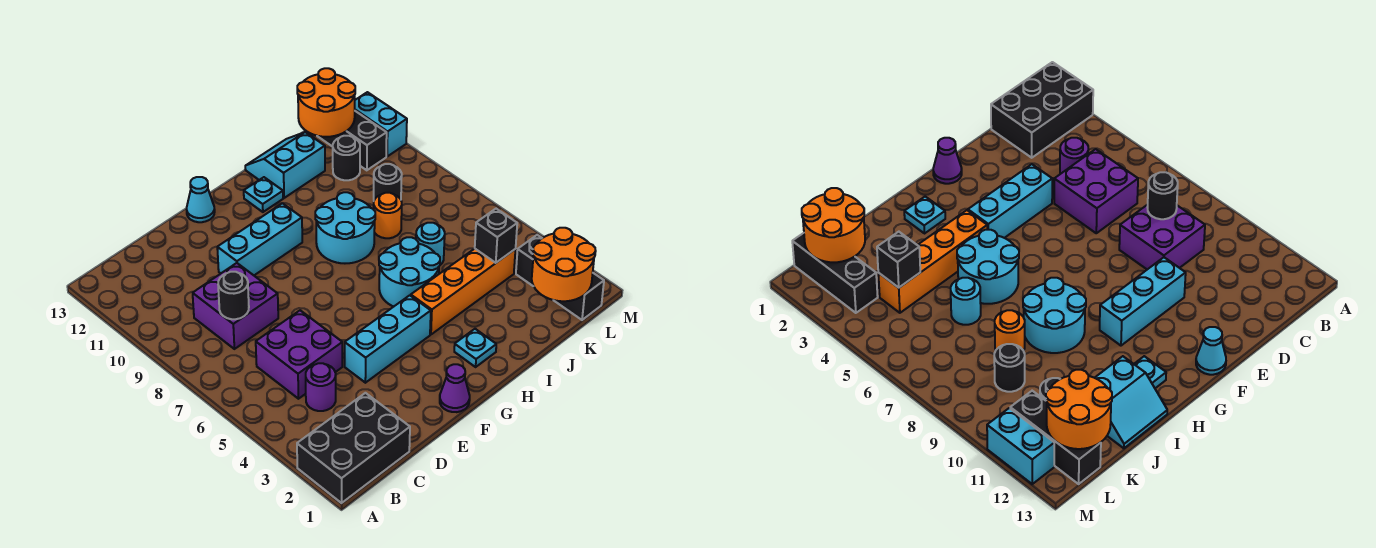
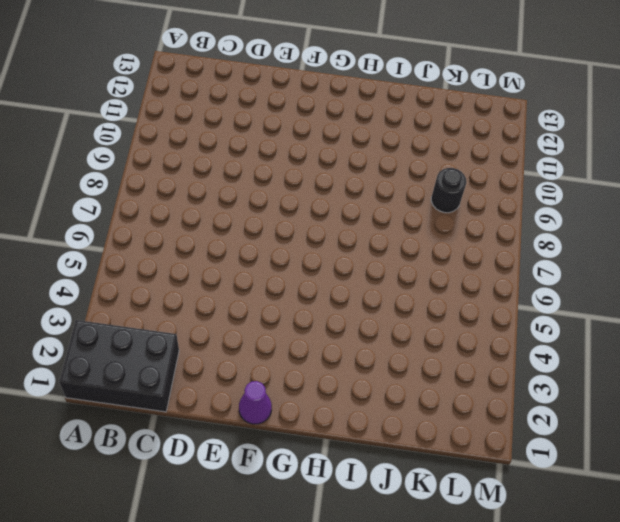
none -> purple round brick C4 level 1
none -> purple brick C5:D6 level 1
none -> purple brick C8:D9 level 1

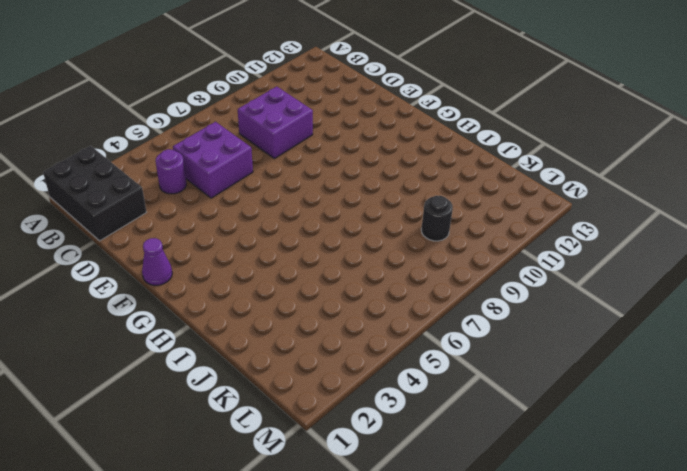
none -> cyan brick E4:G4 level 1
none -> cyan brick E10:G10 level 1
none -> cyan cone F13 level 1

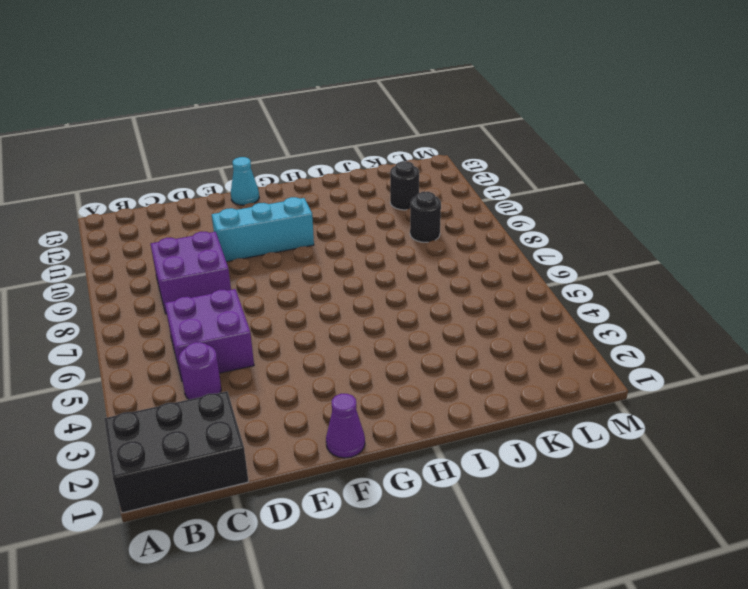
none -> cyan brick E4:G4 level 1
none -> cyan plate H2 level 1
none -> orange brick H4:K4 level 1

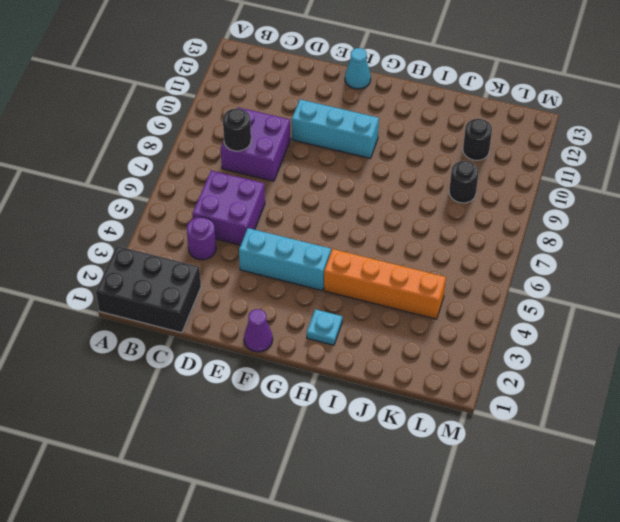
none -> cyan round brick H5:I6 level 1
none -> cyan round brick H8:I9 level 1
none -> cyan plate H12 level 1

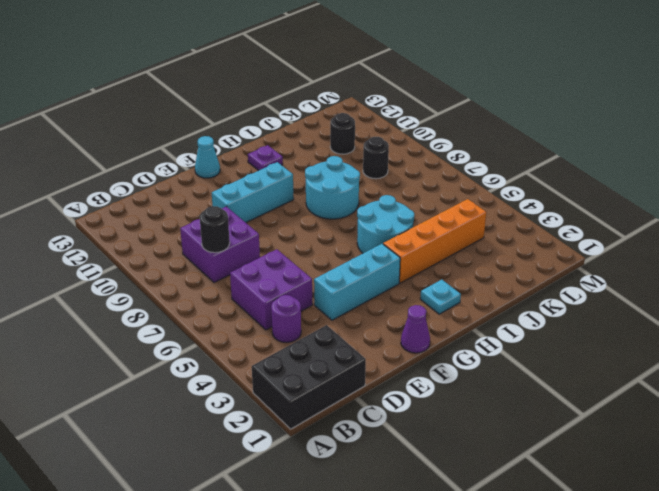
purple plate H12 level 1 -> cyan plate H12 level 1
none -> cyan slope I12:J13 level 1 top 12
none -> cyan round brick J6 level 1
none -> orange round brick J8 level 1

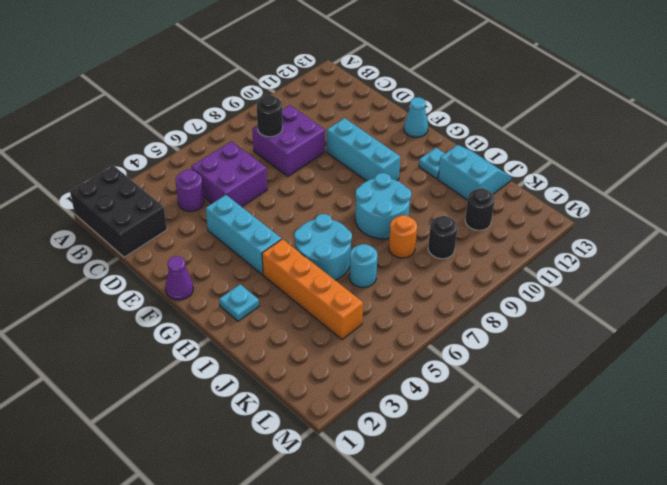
none -> black brick L1:L3 level 1
none -> black brick L11:L13 level 1
none -> cyan brick M11:M12 level 1

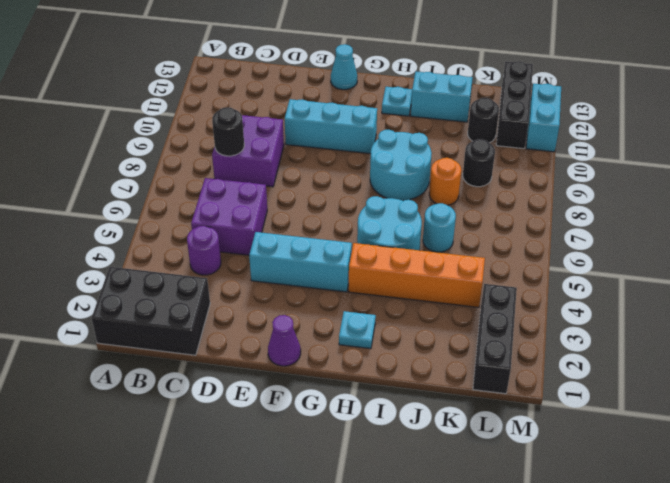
none -> orange round brick K1:L2 level 2
none -> black brick K4 level 2
none -> orange round brick K12:L13 level 2

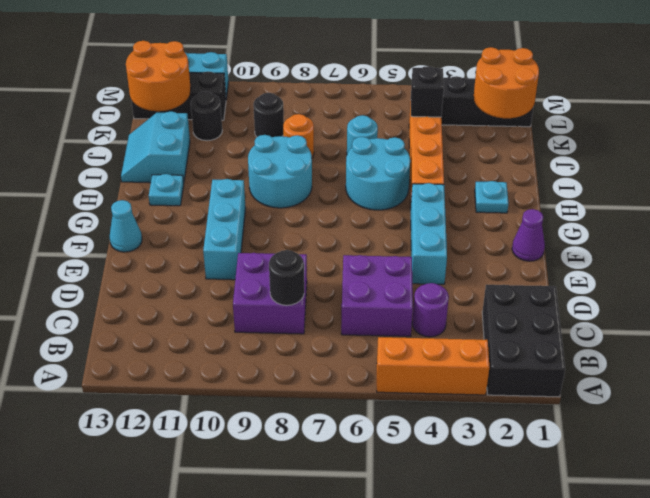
orange brick A3:A5 level 1 -> none

